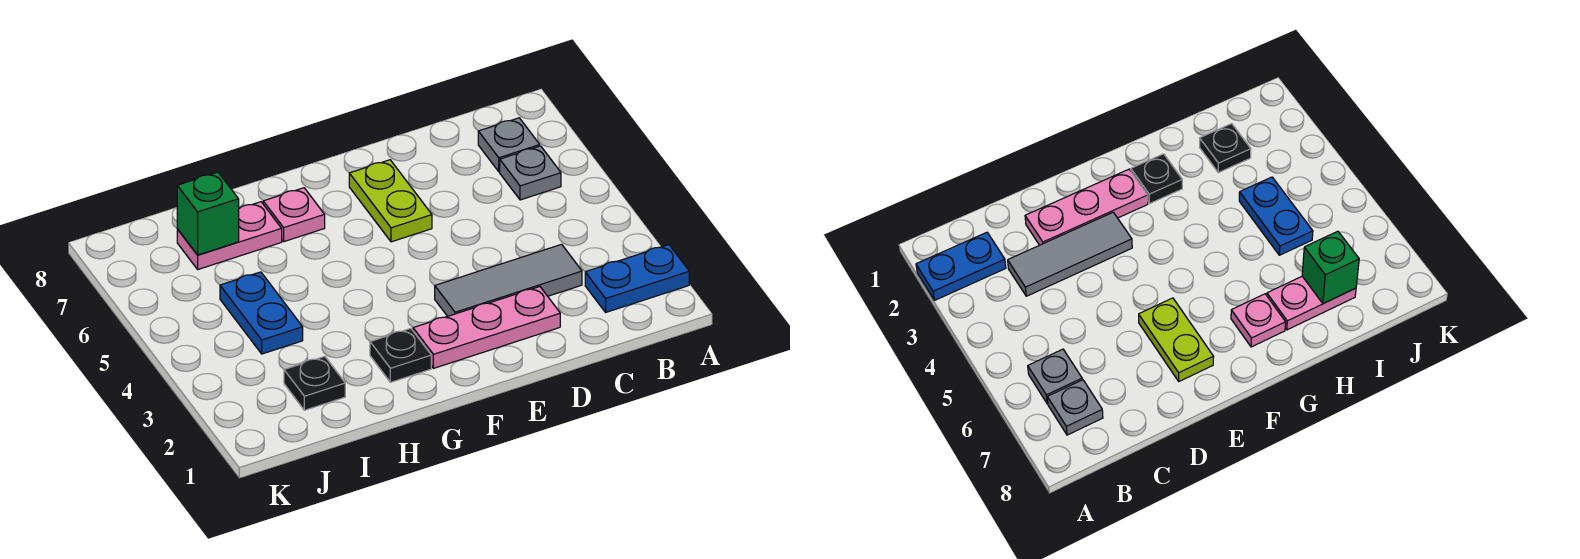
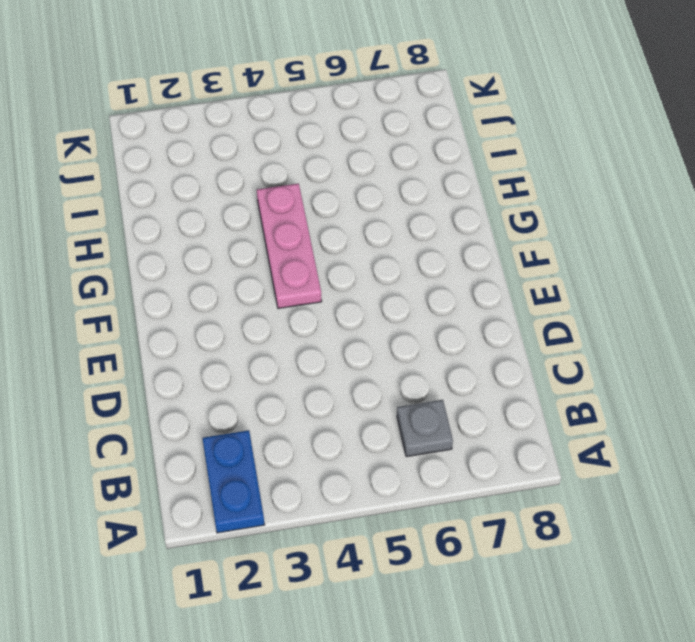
pink plate F4:H4 level 1 -> pink plate D2:F2 level 1
none -> grey plate B7 level 1
none -> grey tile C3:E3 level 1
none -> lime plate E6:E7 level 1

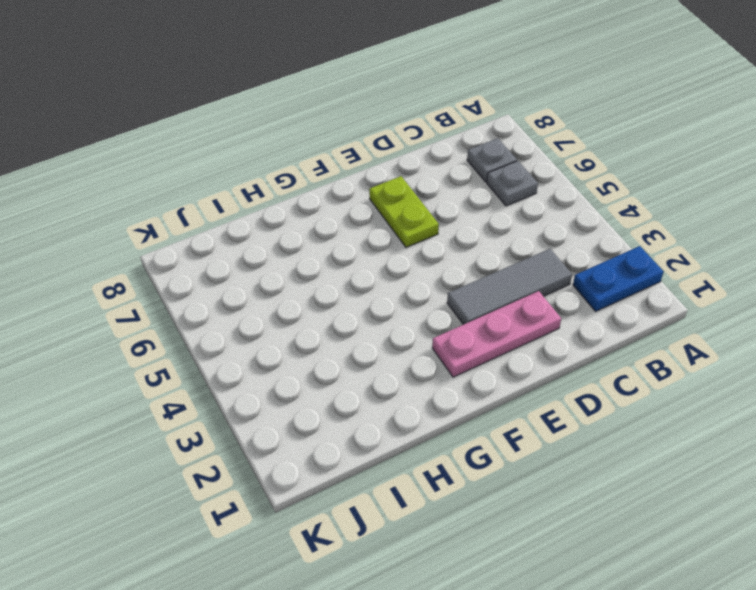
none -> black plate G2 level 1
none -> pink plate G7 level 1
none -> pink plate H7:I7 level 1

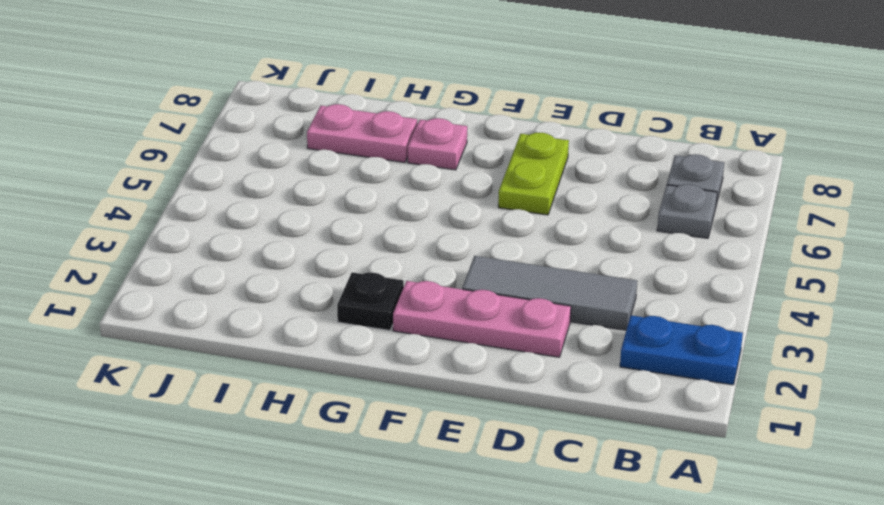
none -> black plate I2 level 1
none -> blue plate I4:I5 level 1
none -> green brick I7 level 2

